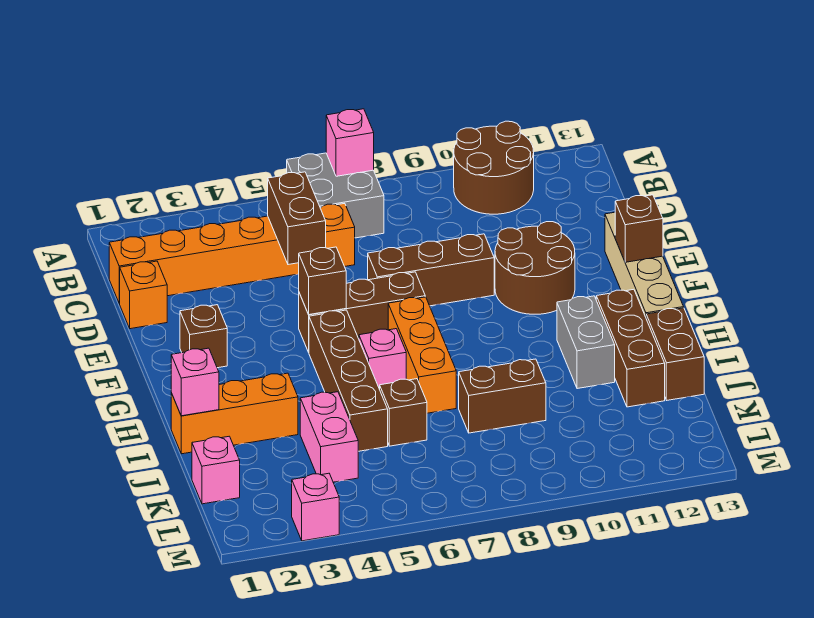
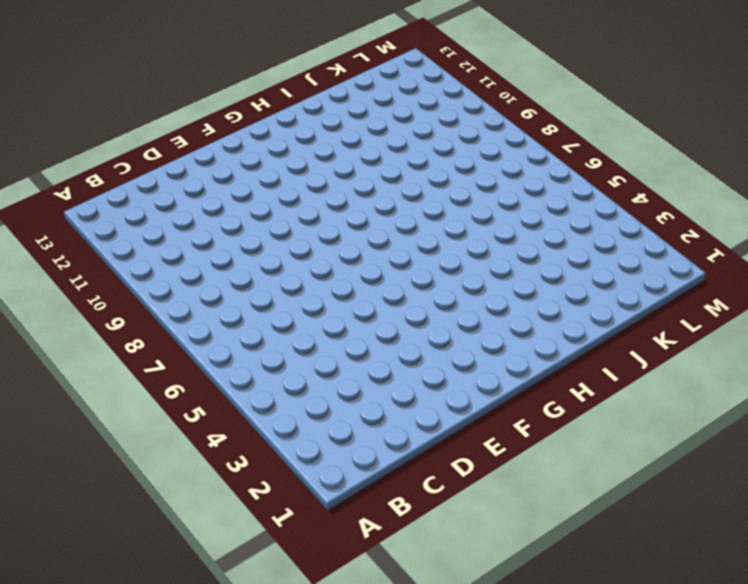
none -> grey brick A6:B7 level 1
none -> brown round brick A10:B11 level 1
none -> orange brick C1:C6 level 1

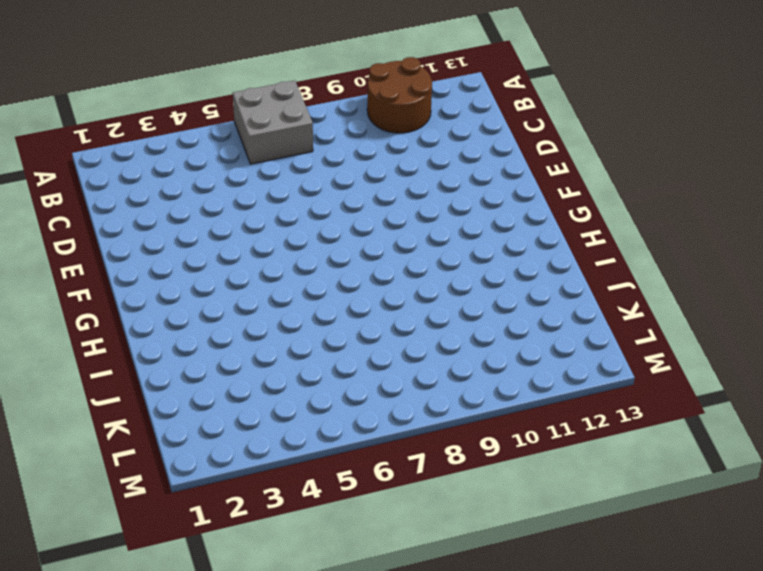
none -> orange brick C1:C6 level 1
none -> orange brick D1 level 1
none -> brown brick E7:E9 level 1

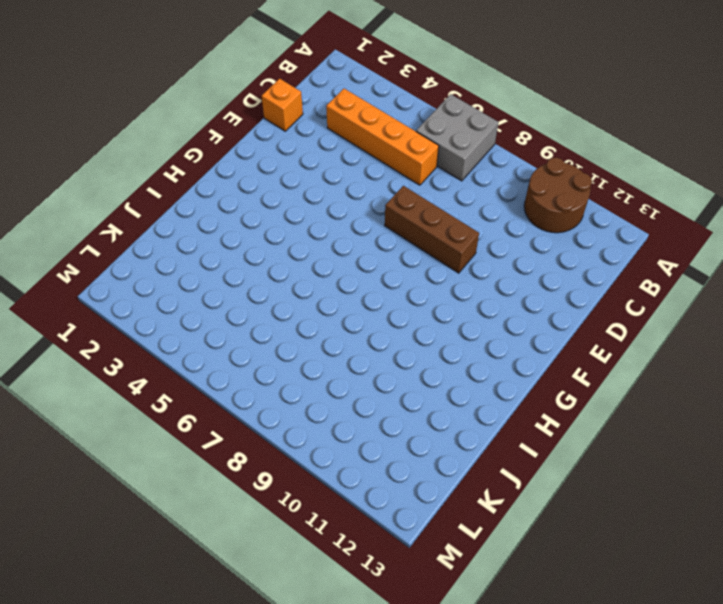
orange brick C3:C6 level 1 -> orange brick C1:C6 level 1
none -> brown round brick E10:F11 level 1
none -> tan brick E13:H13 level 1
none -> brown brick F2 level 1

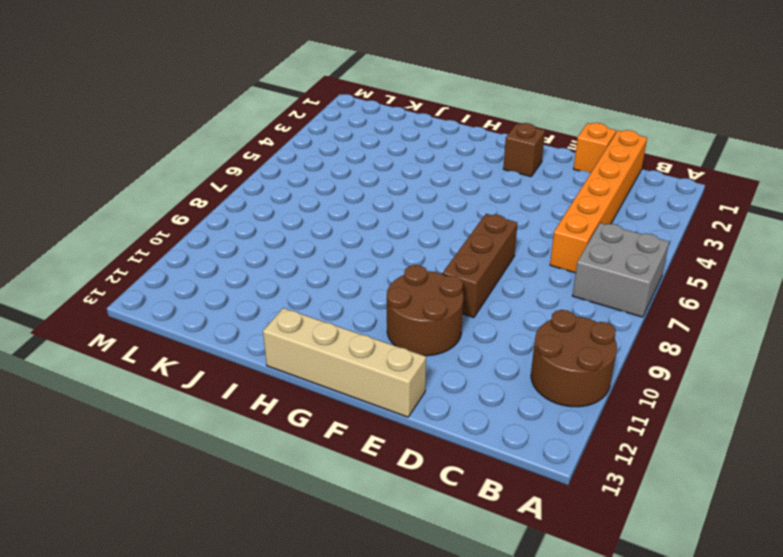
none -> brown brick F5:F7 level 1
none -> brown brick G5:J5 level 1
none -> orange brick G7:I7 level 1

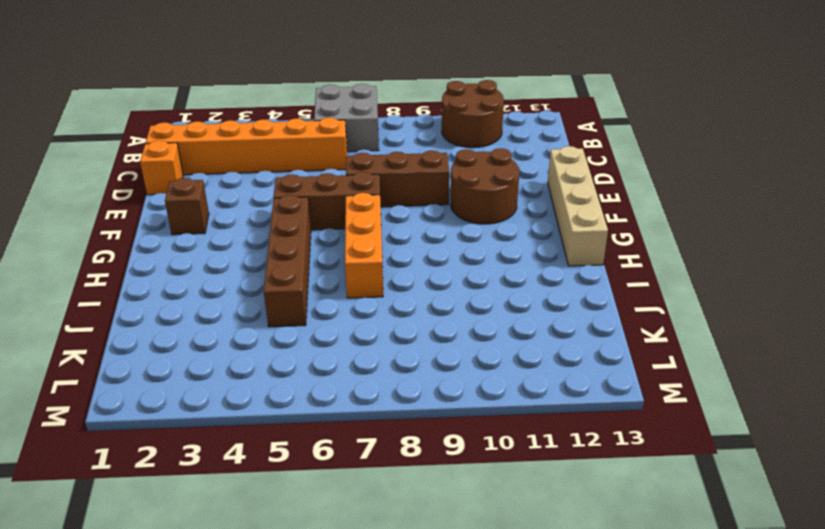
none -> pink brick H6 level 1
none -> grey brick H11:I11 level 1
none -> brown brick H12:J12 level 1

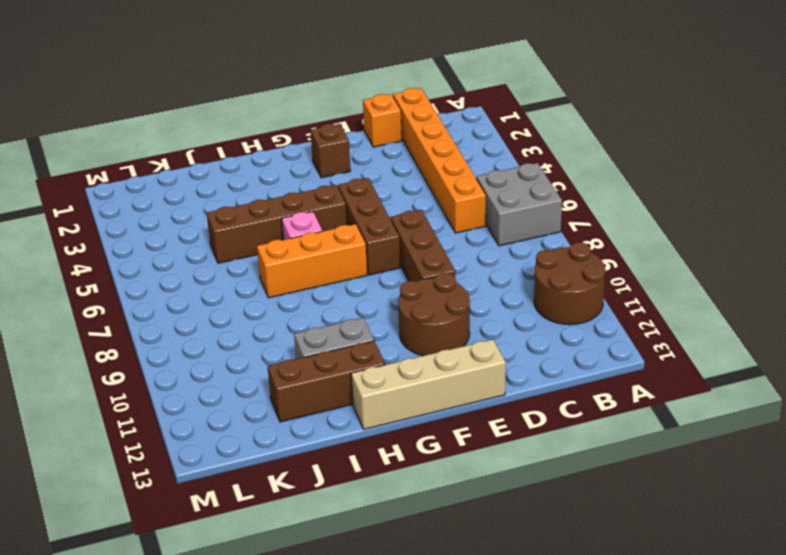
none -> orange brick I1:I3 level 1
none -> brown brick I13:J13 level 1
none -> pink brick J4:K4 level 1

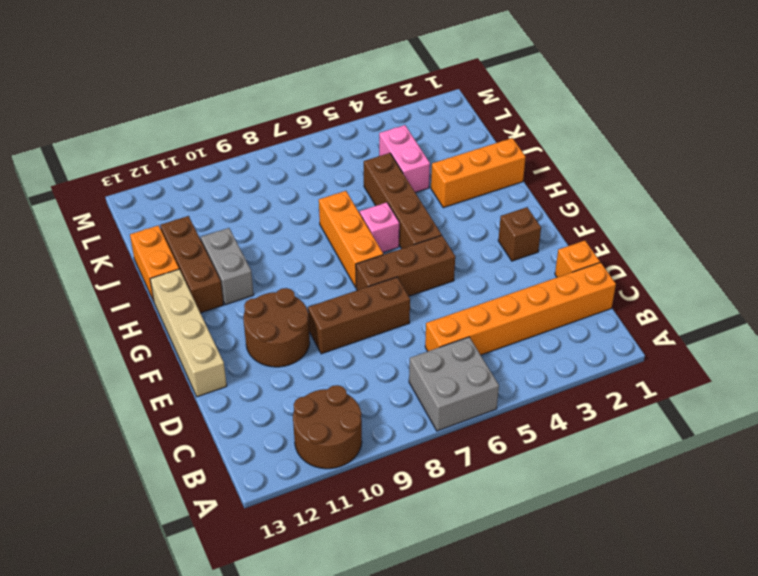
orange brick I13:J13 level 1 -> brown brick I13:J13 level 1
none -> brown brick J6 level 1
none -> brown brick J8:J9 level 1
none -> pink brick K1 level 1

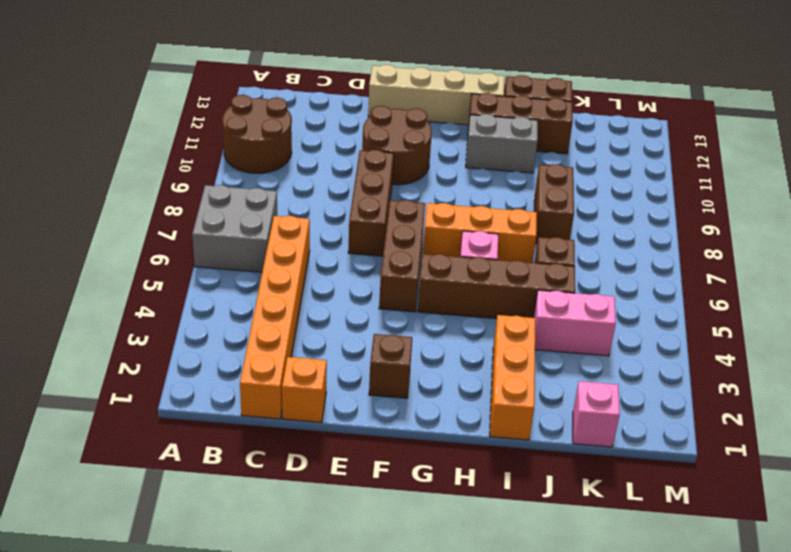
none -> pink brick M3 level 1
none -> pink brick A7 level 2
none -> brown brick C5:D5 level 2

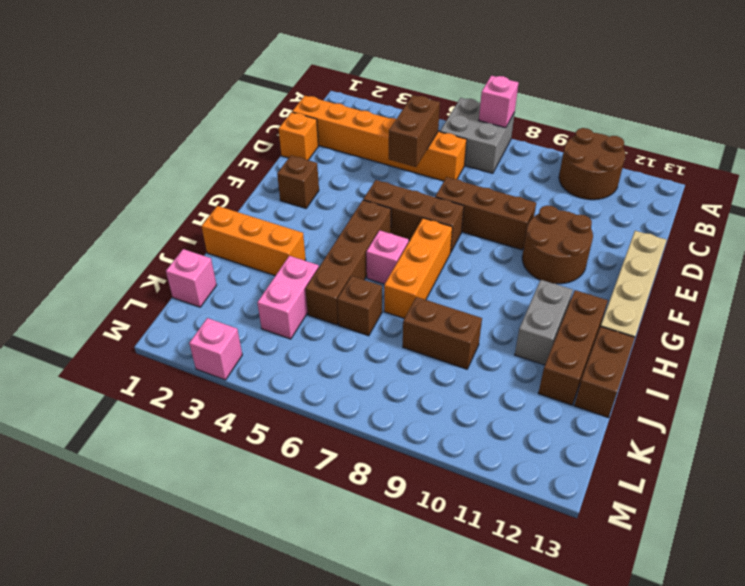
none -> brown brick F5 level 2
none -> brown brick F13 level 2
none -> pink brick I1 level 2

